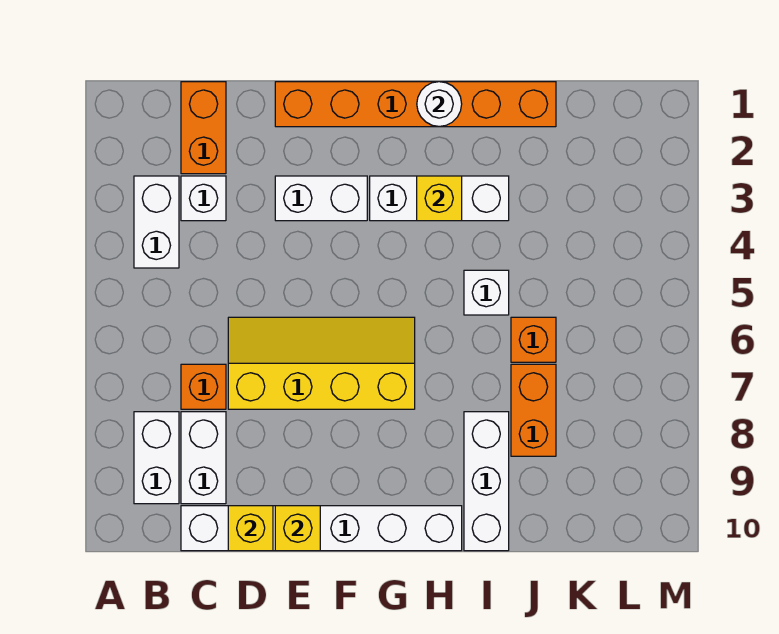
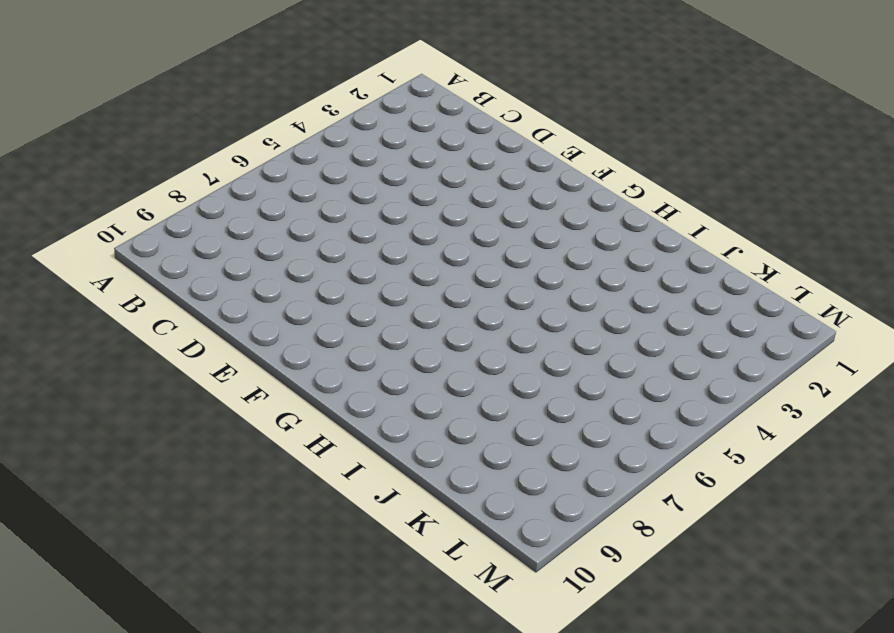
none -> white brick B3:B4 level 1
none -> white brick B8:B9 level 1
none -> orange brick C1:C2 level 1

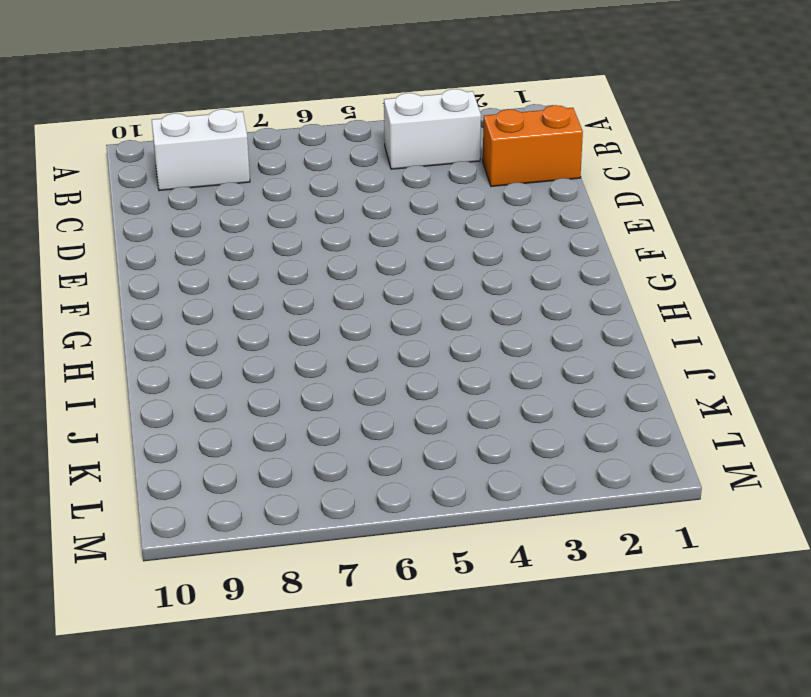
none -> white brick C3 level 1
none -> orange brick C7 level 1
none -> white brick C8:C9 level 1

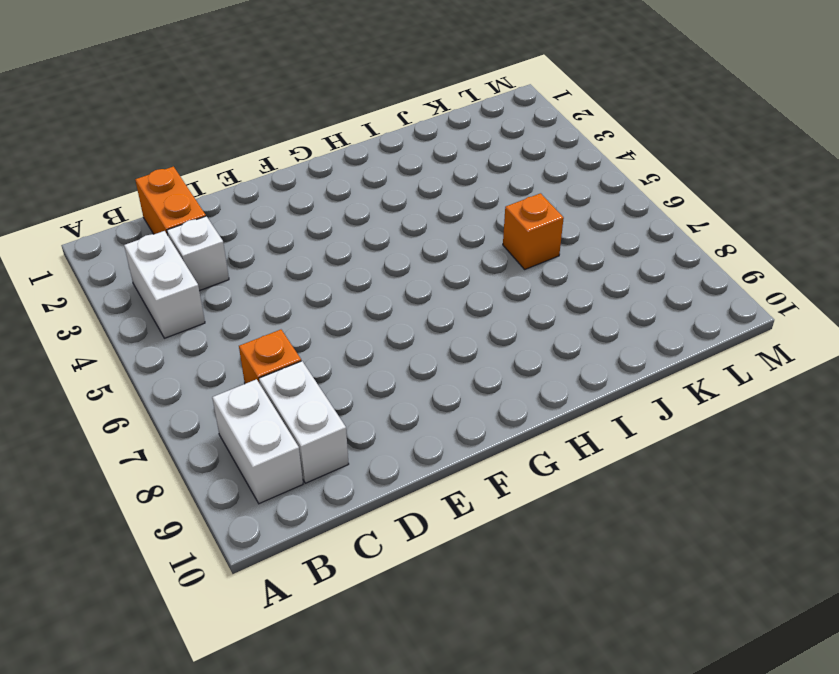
none -> white brick C10:H10 level 1
none -> yellow slope D6:G7 level 1 top 7
none -> orange brick E1:J1 level 1

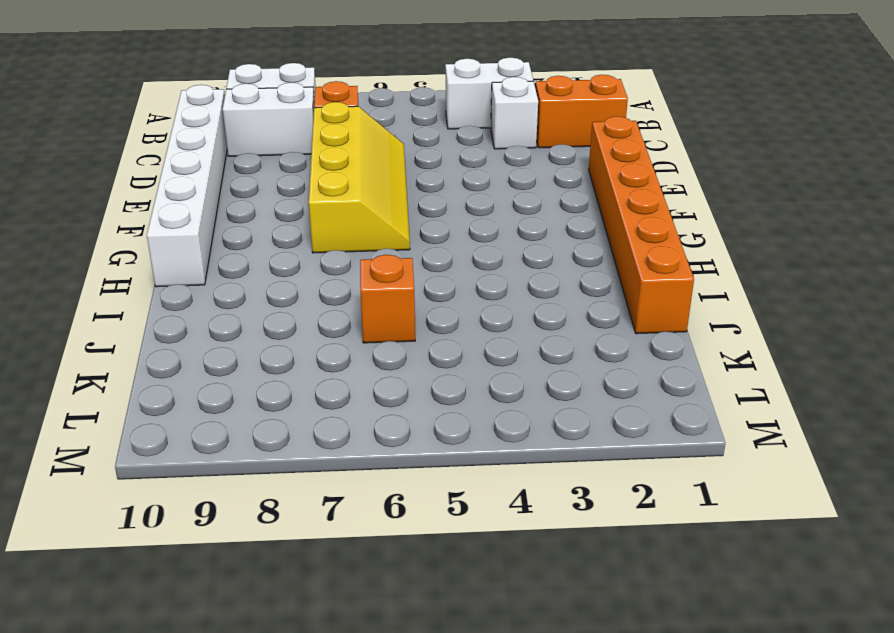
none -> white brick E3:F3 level 1
none -> white brick G3:I3 level 1
none -> white brick I5 level 1

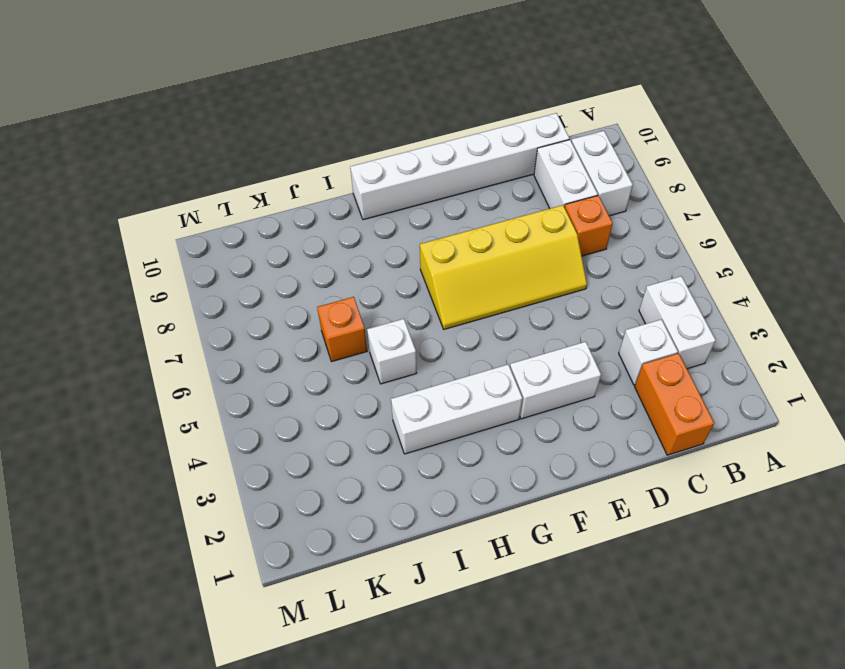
none -> orange brick E1:J1 level 1
none -> white brick I8:I10 level 1
none -> orange brick J7:J8 level 1

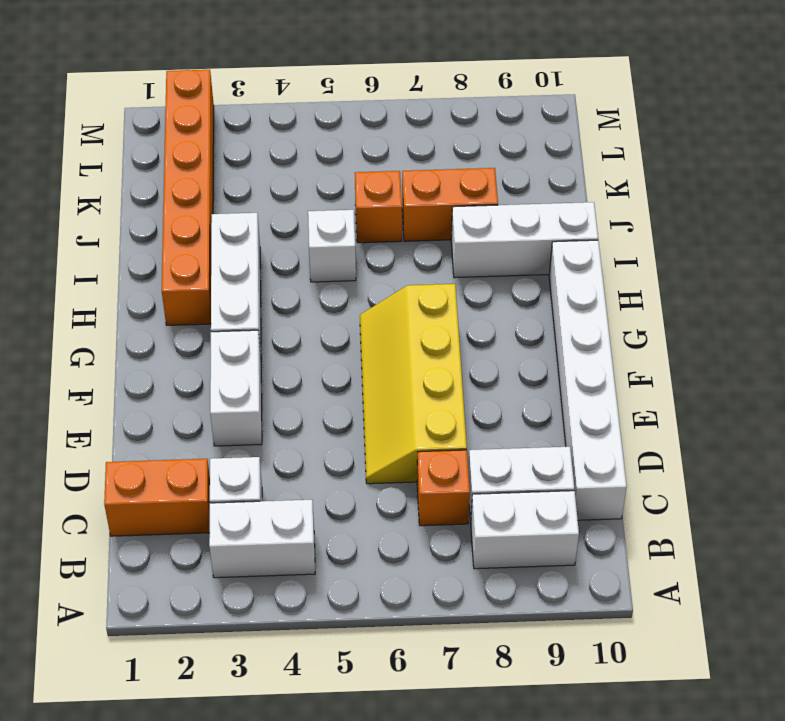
orange brick H2:M2 level 1 -> orange brick E1:J1 level 1
none -> yellow brick D10 level 2
none -> yellow brick E10 level 2
none -> white round brick H1 level 2

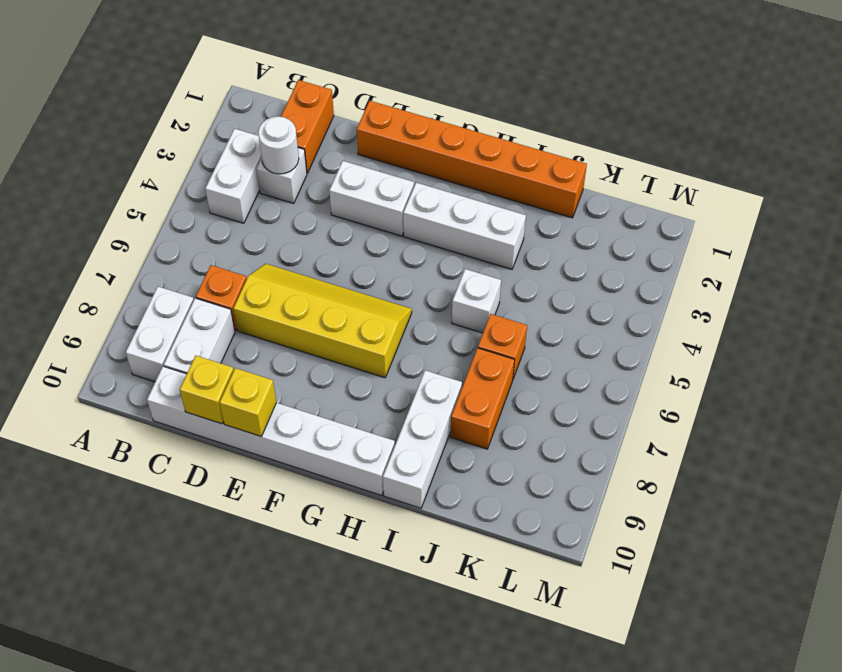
white round brick C3 level 2 -> white round brick H1 level 2
none -> yellow brick H3 level 2

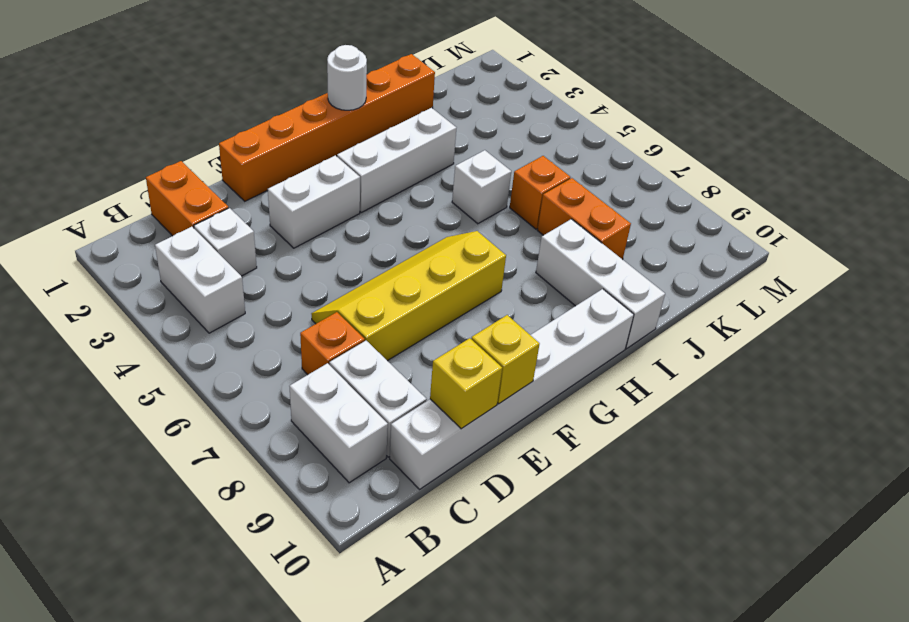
none -> yellow brick H3 level 2

